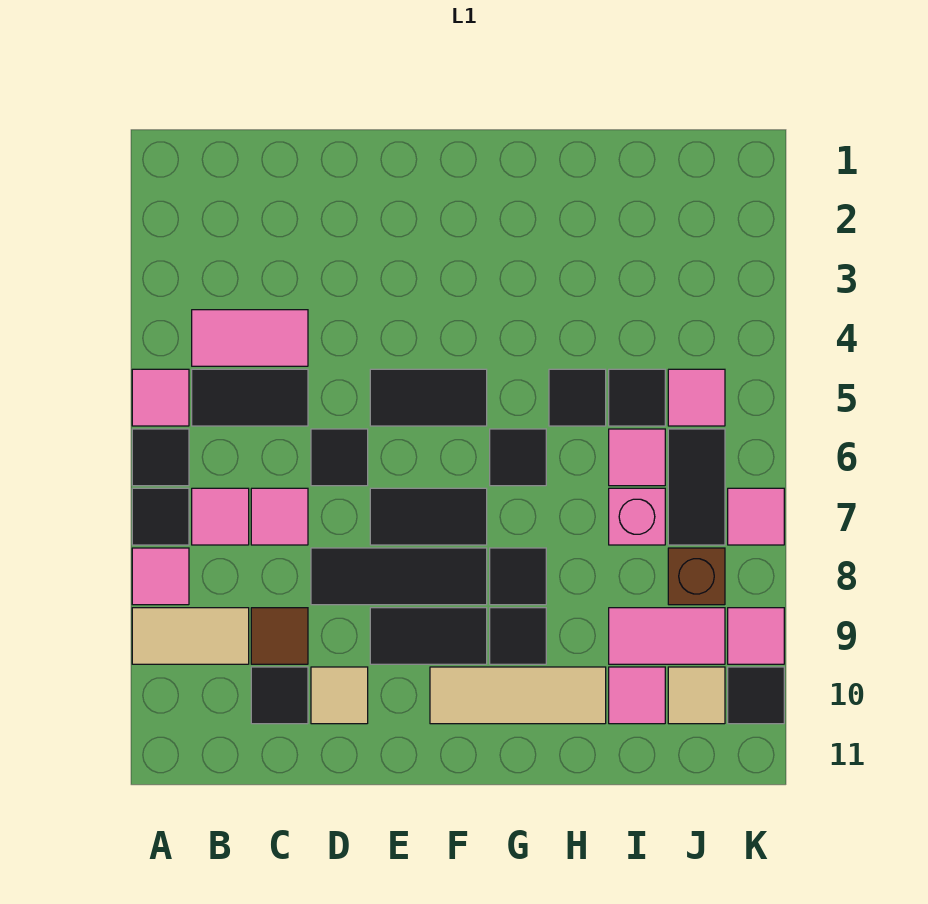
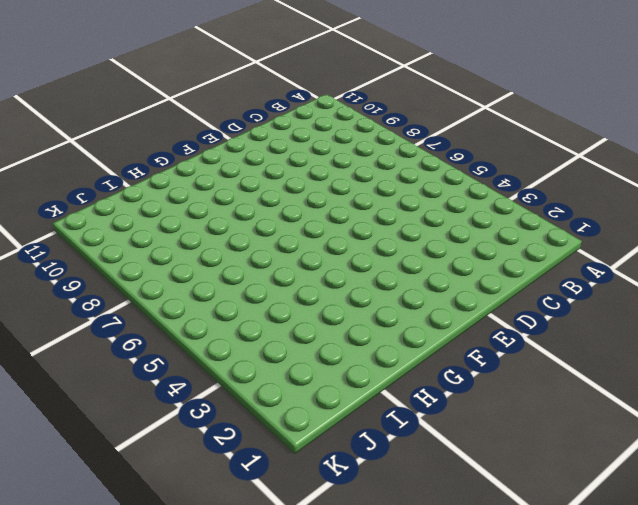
none -> pink tile A5 level 1
none -> black tile A6 level 1
none -> black tile A7 level 1
none -> pink tile A8 level 1

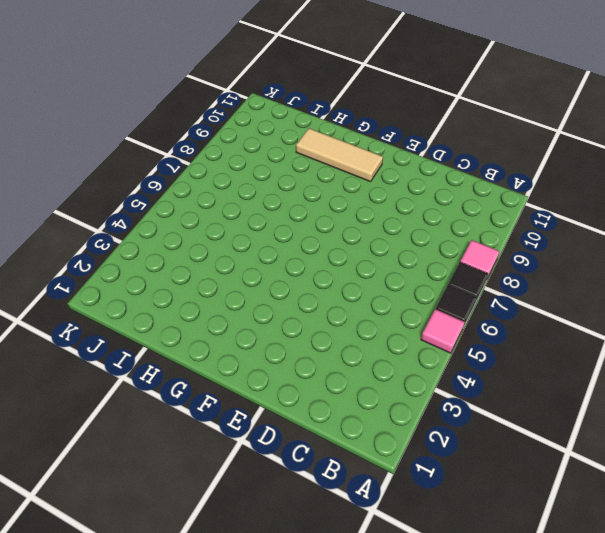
none -> tan tile A9:B9 level 1
none -> pink tile B4:C4 level 1
none -> black tile B5:C5 level 1
none -> pink tile B7 level 1

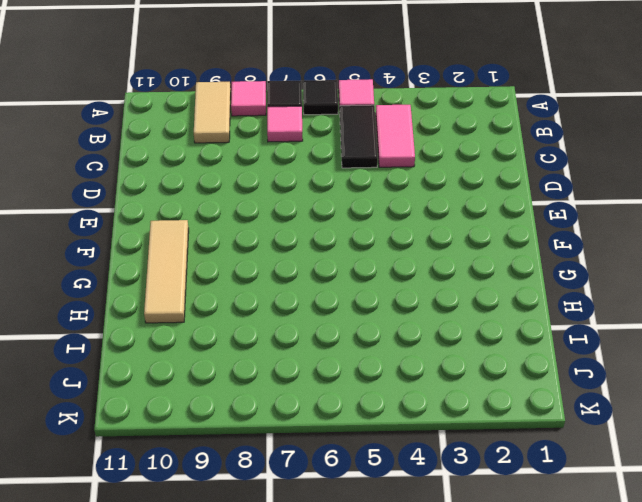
none -> pink tile C7 level 1
none -> brown tile C9 level 1
none -> black tile C10 level 1
none -> black tile D6 level 1

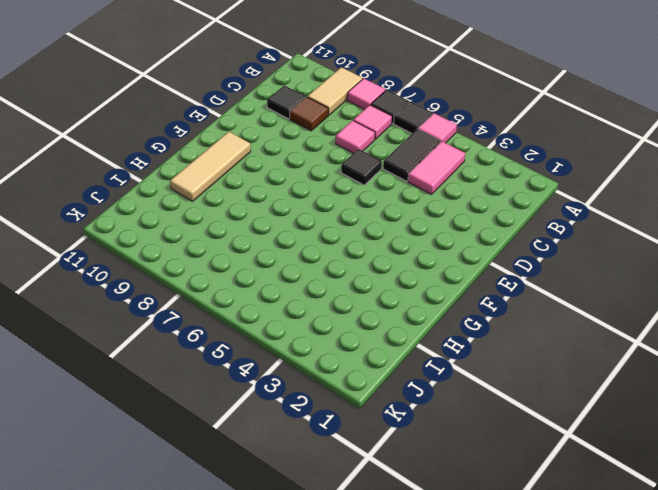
none -> black tile D8:F8 level 1
none -> tan tile D10 level 1
none -> black tile E5:F5 level 1
none -> black tile E7:F7 level 1

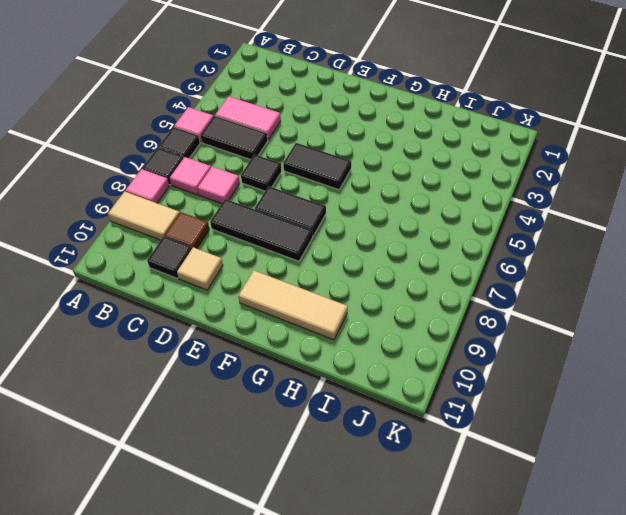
none -> black tile E9:F9 level 1
none -> black tile G6 level 1
none -> black tile G8 level 1
none -> black tile G9 level 1

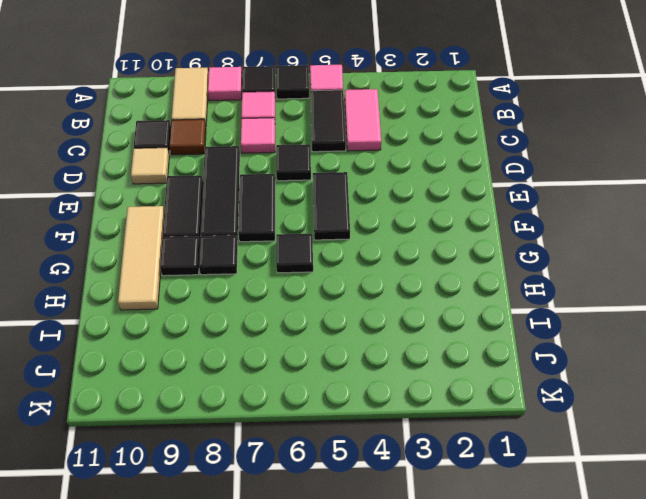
none -> black tile H5 level 1
none -> black tile I5 level 1
none -> pink tile I6 level 1
none -> pink brick I7 level 1

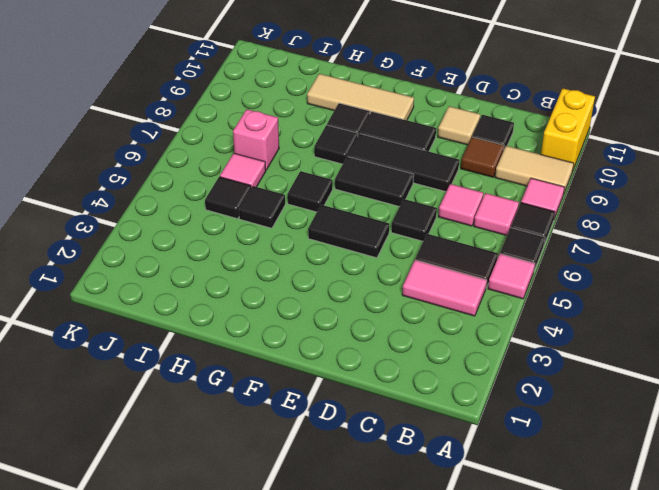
yellow brick A10:A11 level 1 -> none
none -> pink tile I9:J9 level 1
none -> pink tile I10 level 1
none -> pink tile J5 level 1
none -> black tile J6:J7 level 1

